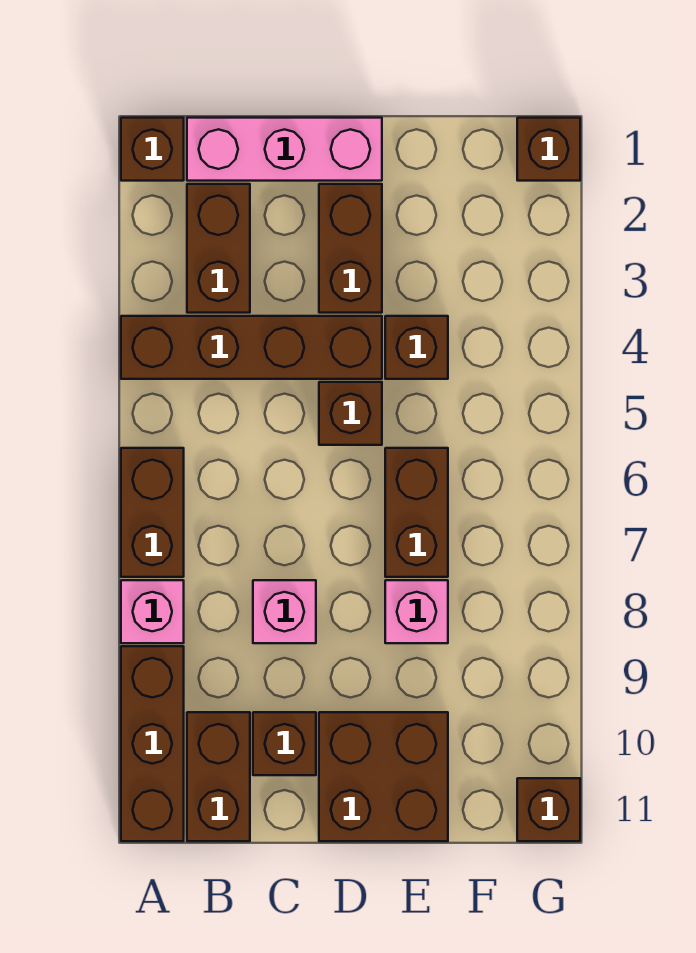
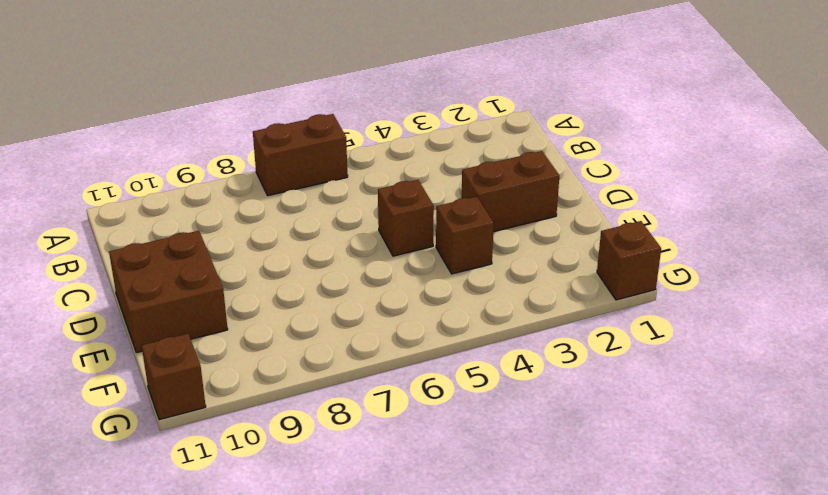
none -> brown brick A1 level 1
none -> brown brick A4:D4 level 1
none -> pink brick A8 level 1

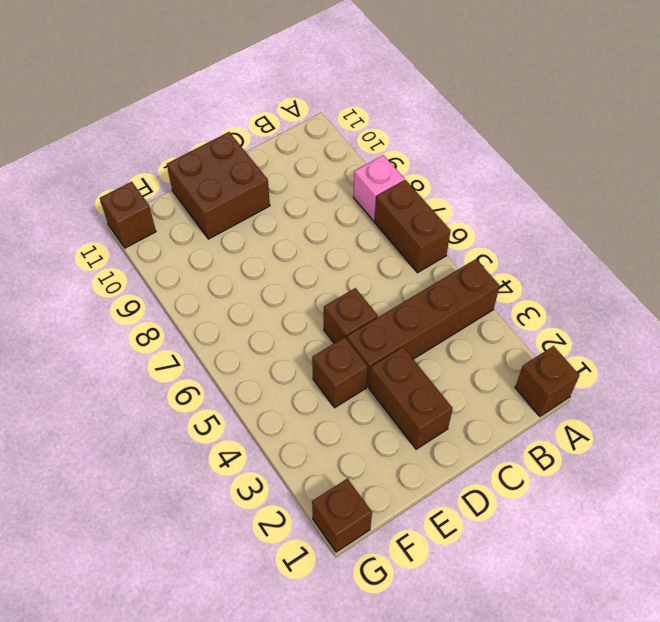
none -> brown brick A9:A11 level 1
none -> pink brick B1:D1 level 1
none -> brown brick B2:B3 level 1

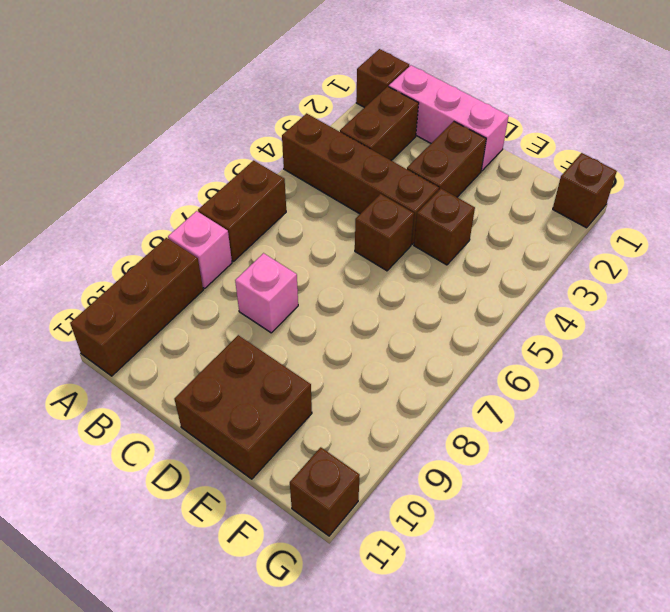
none -> brown brick B10:B11 level 1
none -> brown brick C10 level 1
none -> brown brick E6:E7 level 1

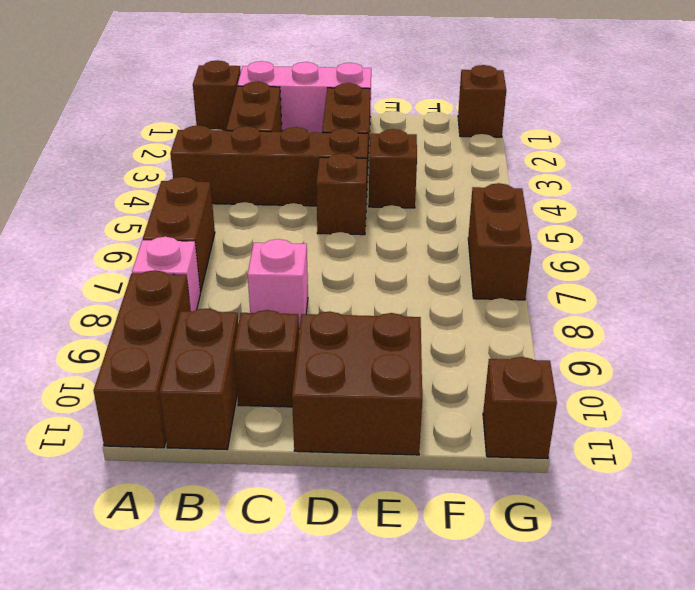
brown brick G6:G7 level 1 -> brown brick E6:E7 level 1
none -> pink brick E8 level 1

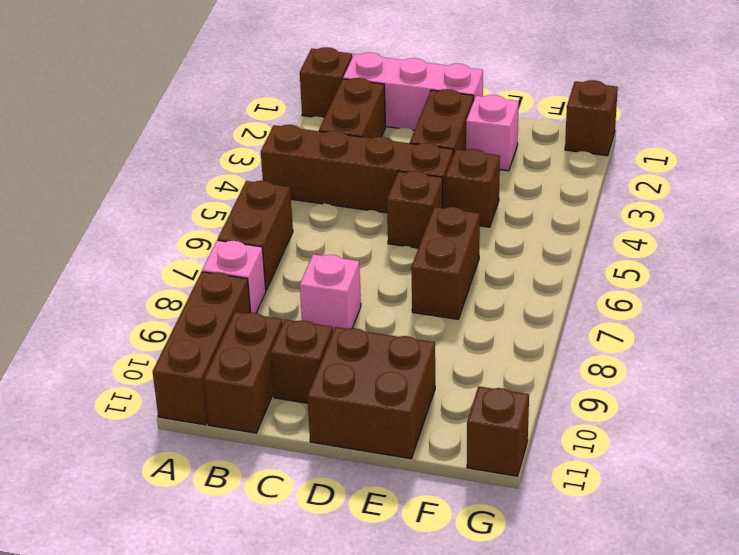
pink brick E2 level 1 -> pink brick E8 level 1

